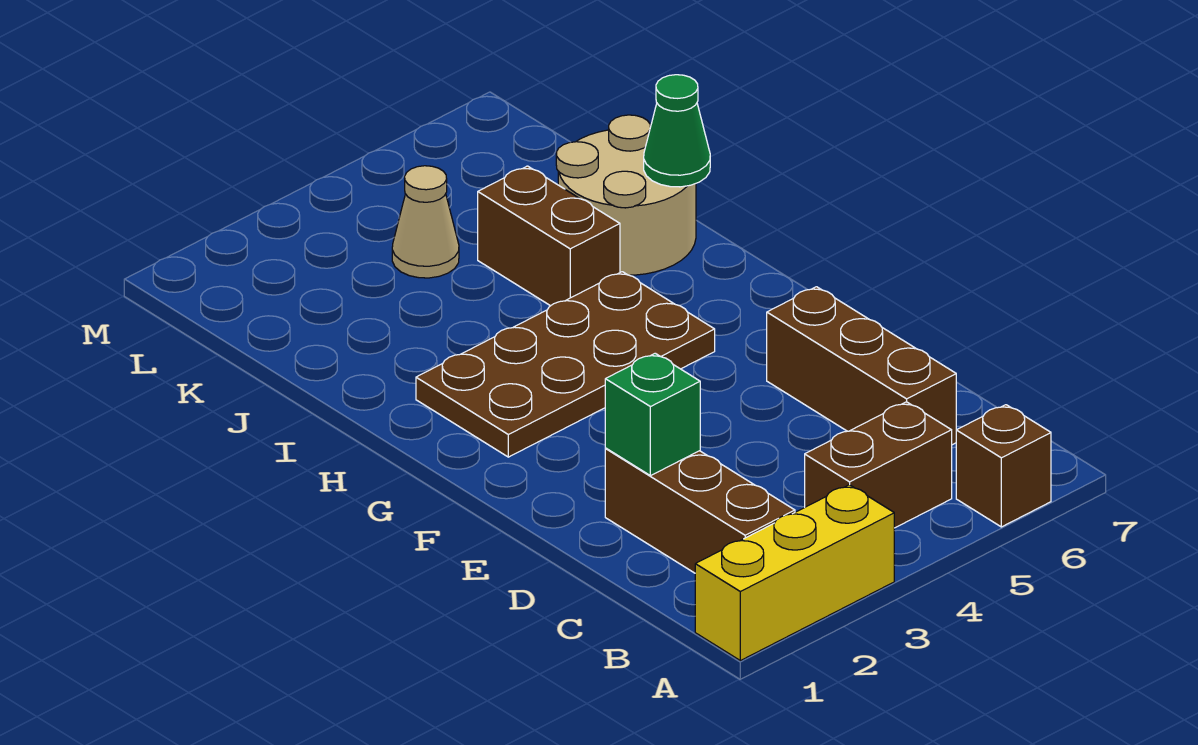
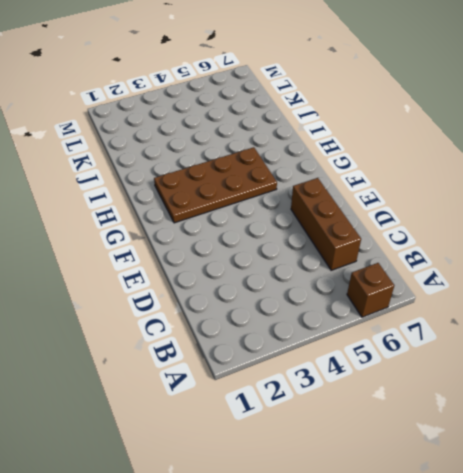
none -> yellow brick A1:A3 level 1
none -> brown brick B2:D2 level 1

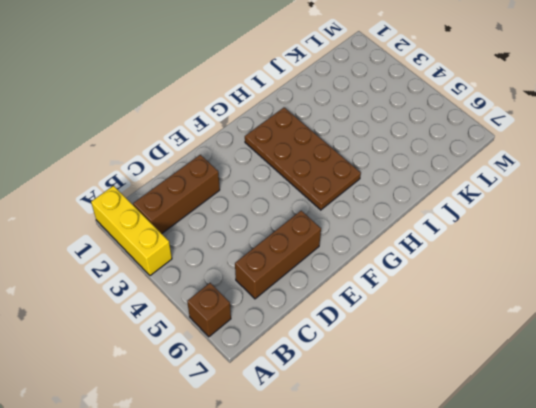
none -> brown brick B4:B5 level 1
none -> brown brick I5:J5 level 1

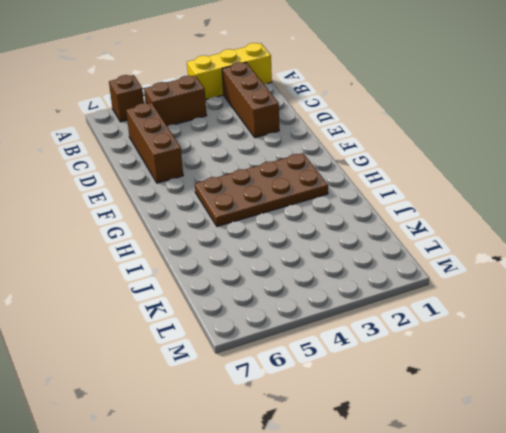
none -> brown brick I5:J5 level 1
none -> tan round brick I6:J7 level 1

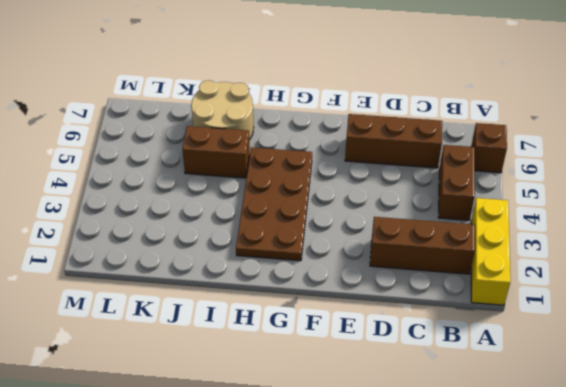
none -> tan cone K4 level 1
none -> green brick D2 level 2

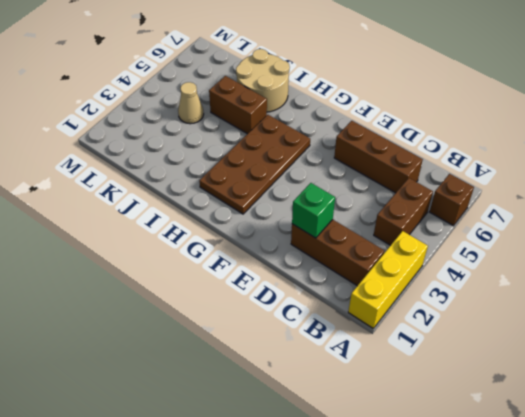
none -> green cone I7 level 2

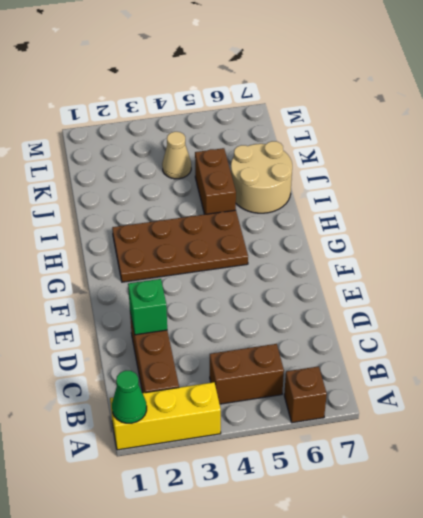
green cone A1 level 2 -> green cone I7 level 2
none -> brown brick C6:E6 level 1

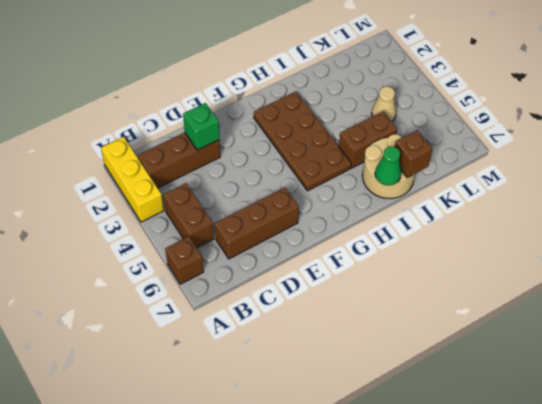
brown brick J7 level 2 -> none

